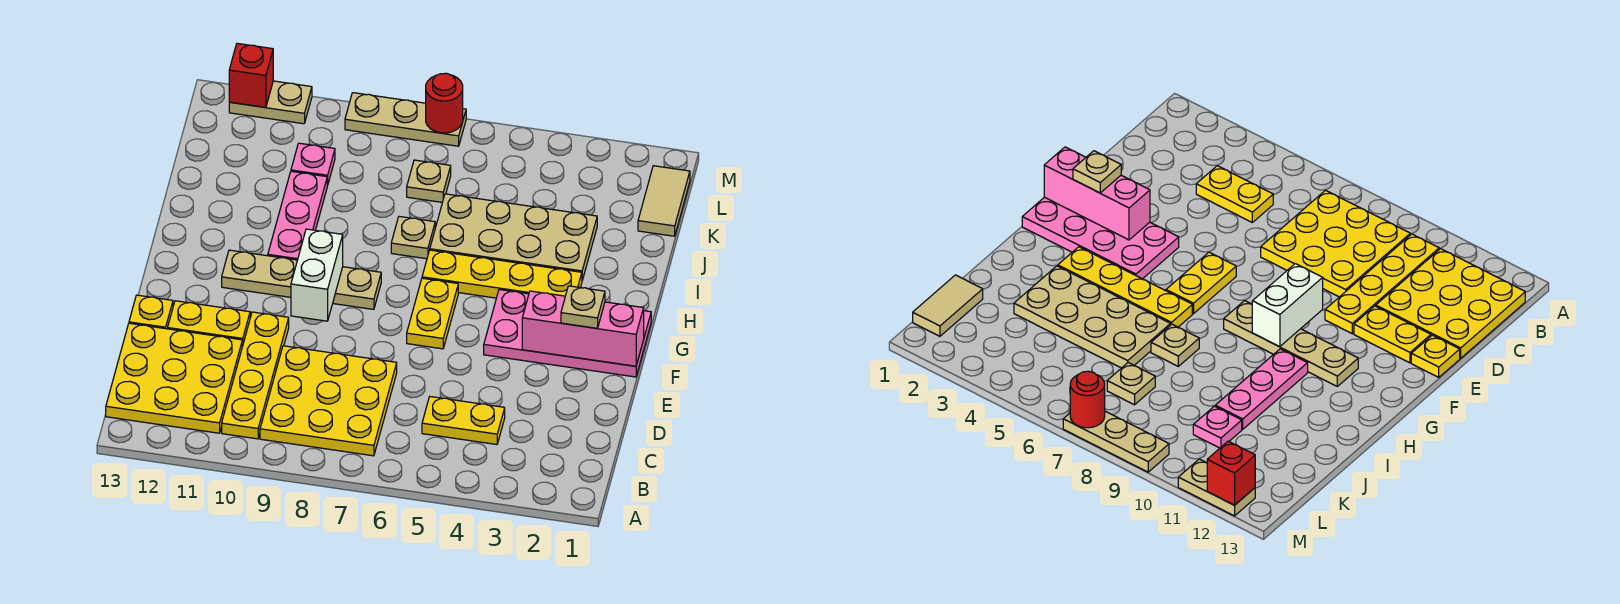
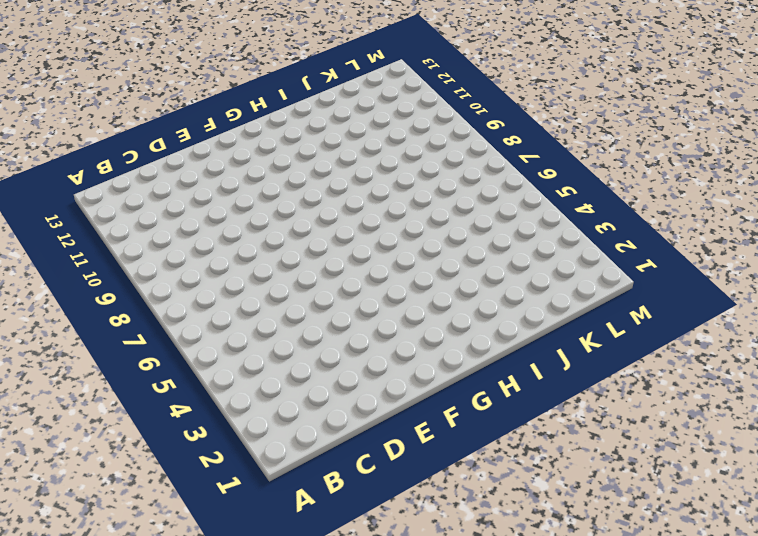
none -> yellow plate B7:D9 level 1
none -> yellow plate B10:E10 level 1
none -> yellow plate B11:D13 level 1

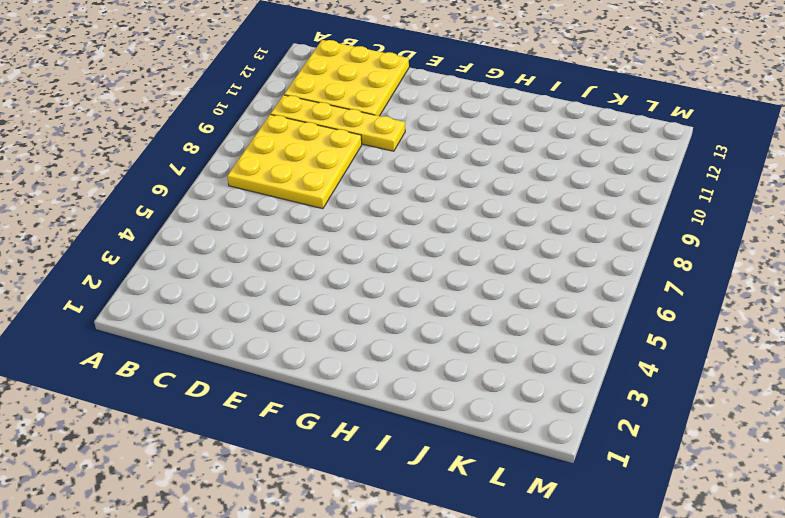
none -> yellow plate C4:C5 level 1
none -> yellow plate E11:E12 level 1
none -> yellow plate E13 level 1

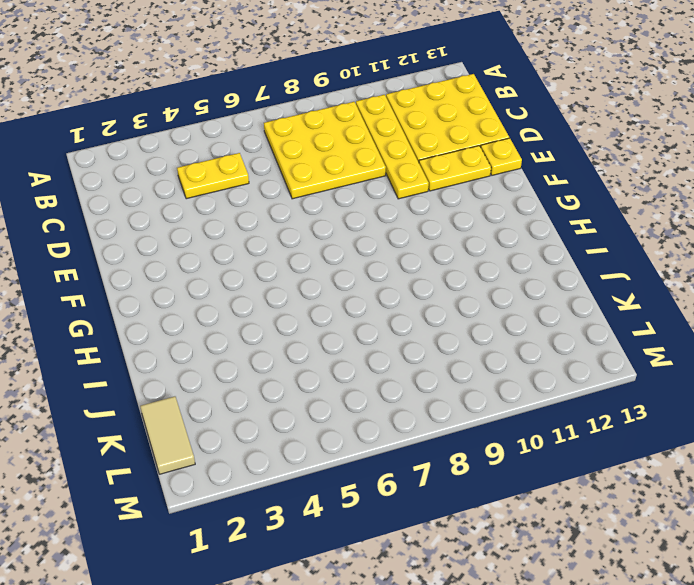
none -> pink plate F1:G4 level 1
none -> yellow plate F6:G6 level 1
none -> tan plate G8:G11 level 1

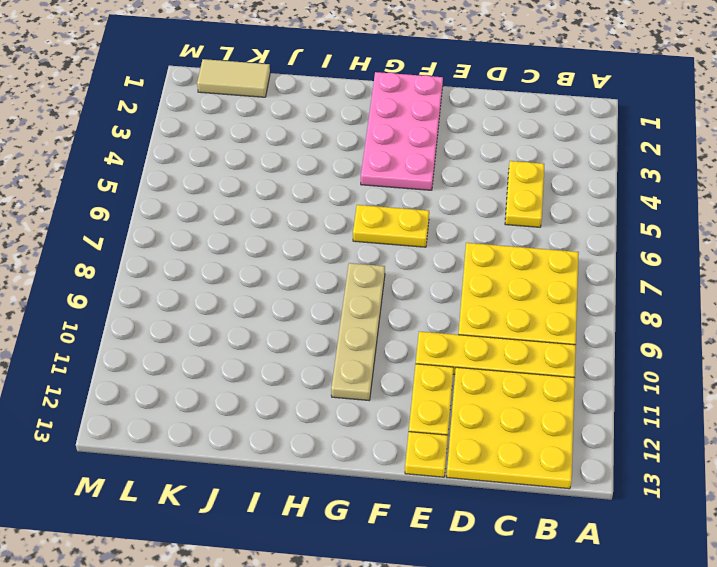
none -> yellow plate H3:H6 level 1
none -> pink plate H10:J10 level 1
none -> tan plate I3:J6 level 1

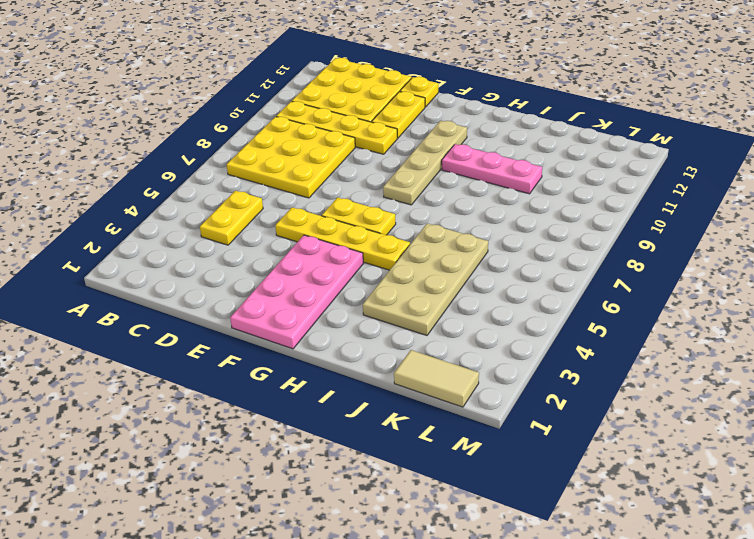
yellow plate E5:H5 level 1 -> yellow plate H3:H6 level 1
none -> tan plate I7 level 1
none -> tan plate K7 level 1
none -> pink plate K10 level 1

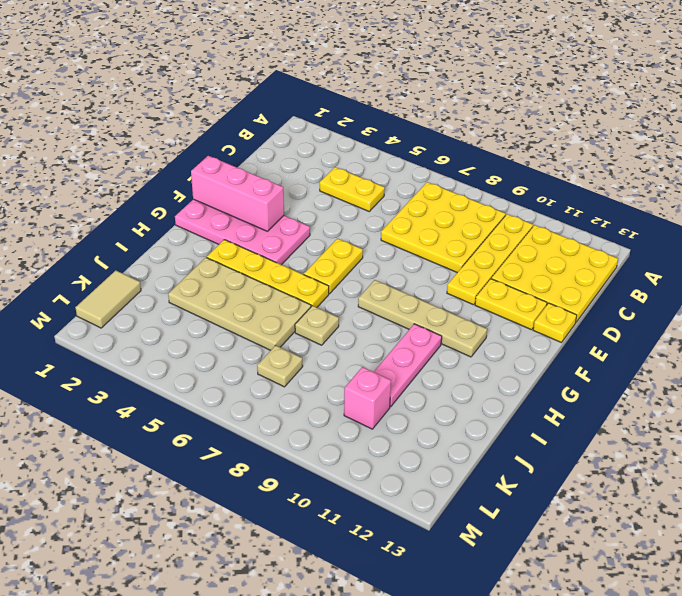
pink brick K10 level 1 -> pink plate K10 level 1
none -> tan plate M7:M9 level 1
none -> tan plate M11:M12 level 1
none -> white brick F9:G9 level 2

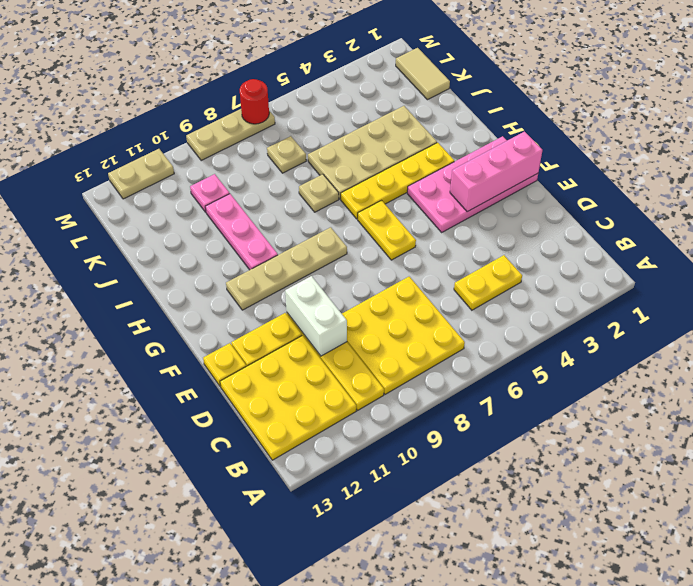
white brick D10:E10 level 2 -> white brick F9:G9 level 2
none -> red brick M12 level 2
none -> tan plate F2 level 3

